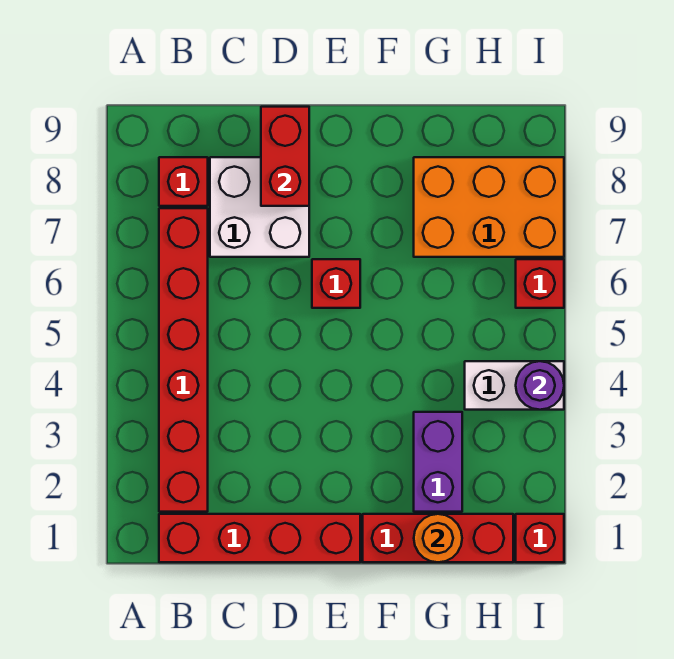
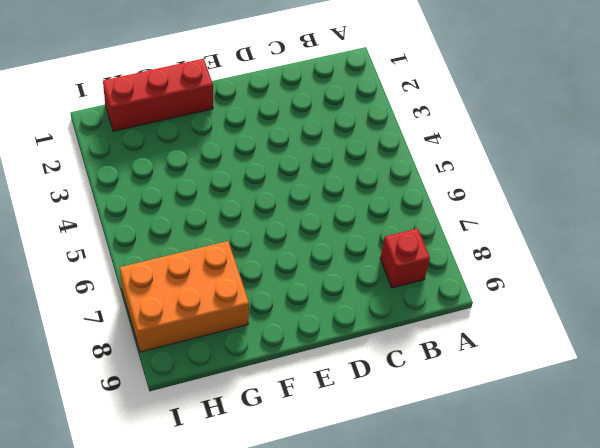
none -> red brick B1:E1 level 1
none -> red brick B2:B7 level 1
none -> white brick C7:D8 level 1

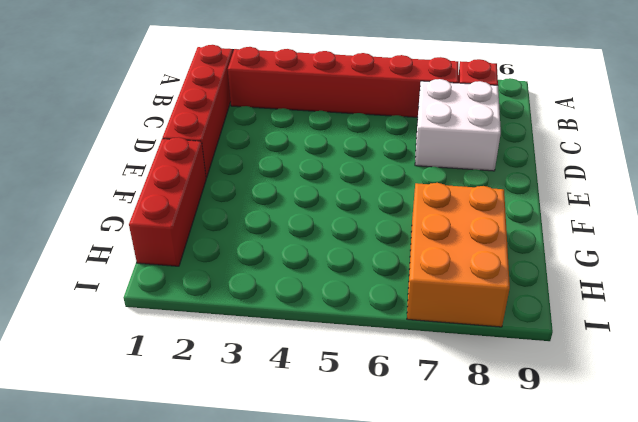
none -> red brick E6 level 1
none -> purple brick G2:G3 level 1
none -> white brick H4:I4 level 1

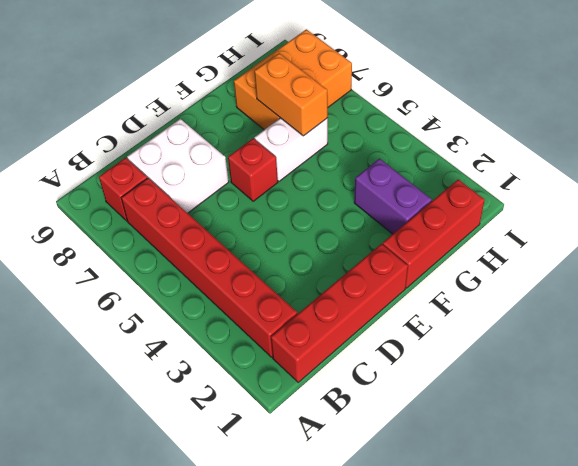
white brick F6:G6 level 1 -> white brick H4:I4 level 1
orange brick G6:G7 level 2 -> none
none -> red brick I1 level 1
none -> red brick I6 level 1
none -> red brick D8:D9 level 2

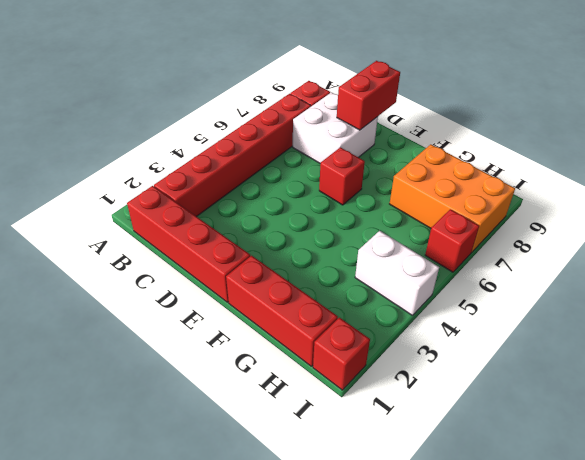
none -> purple brick G2:G3 level 1
none -> orange round brick G1 level 2
none -> purple round brick I4 level 2

